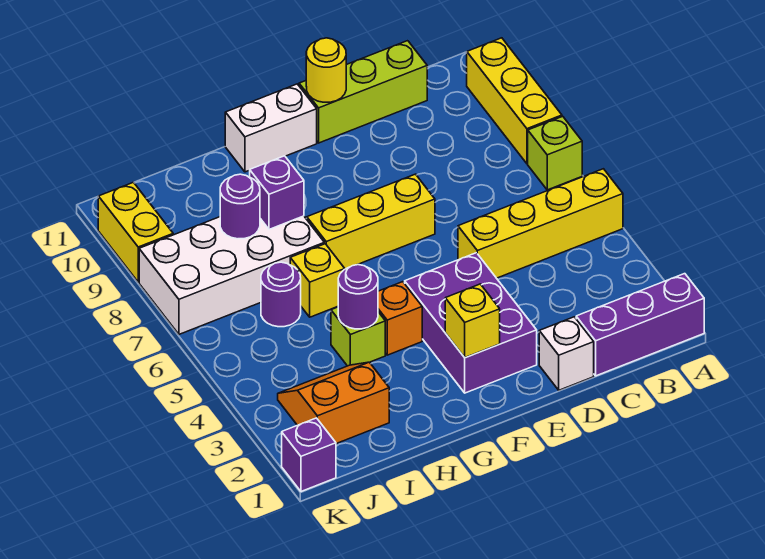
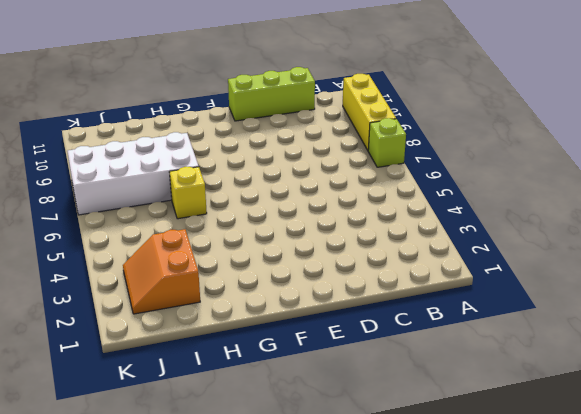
orange slope I2:J3 level 1 top I -> orange slope I2:J3 level 1 top 2
none -> purple brick A1:C1 level 1
none -> yellow brick A5:D5 level 1
none -> white brick D1 level 1

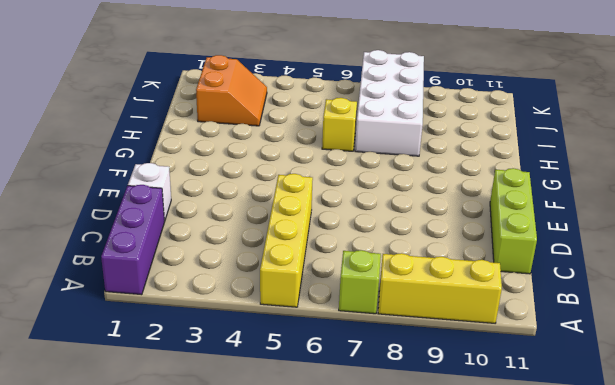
none -> purple brick E2:F4 level 1
none -> yellow brick E7:G7 level 1
none -> white brick F11:G11 level 1

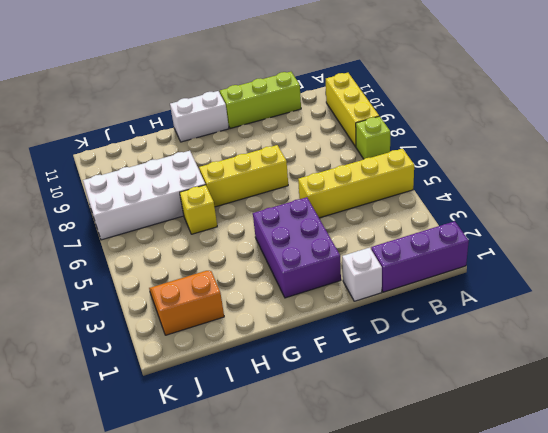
none -> orange brick G4 level 1
none -> lime brick H4 level 1
none -> purple round brick I6 level 1

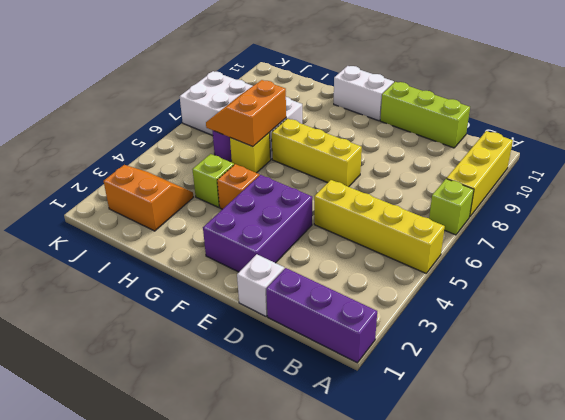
orange slope H6:I7 level 2 top H -> none
none -> purple brick K1 level 1
none -> yellow brick K9:K10 level 1
none -> yellow round brick E11 level 2

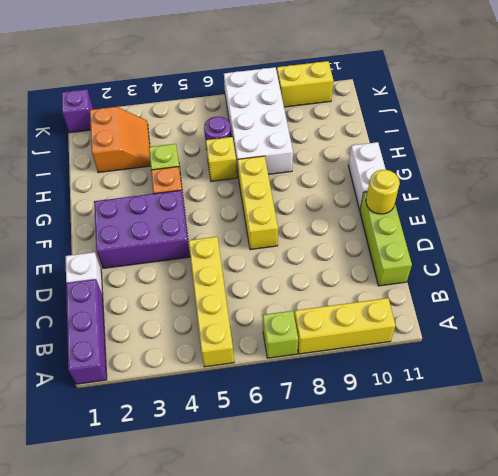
none -> yellow brick F2 level 2
none -> purple round brick H4 level 2
none -> purple brick H8 level 2

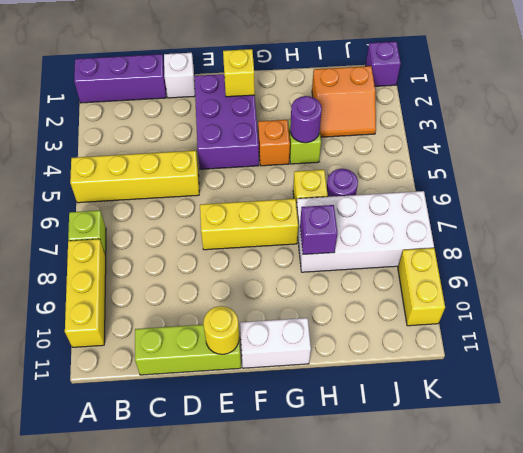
none -> purple round brick I8 level 2

